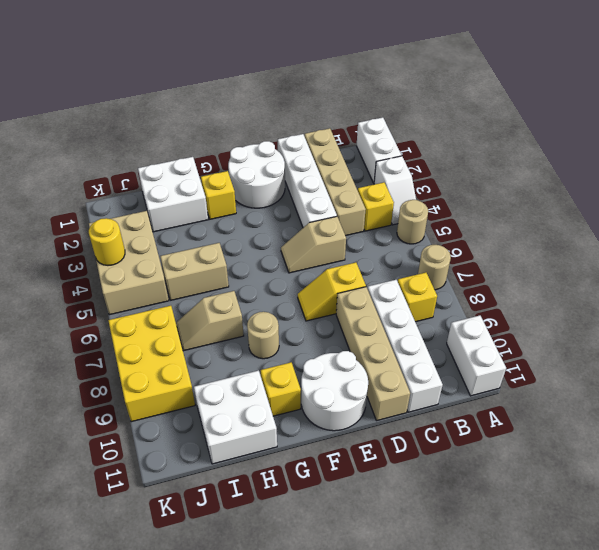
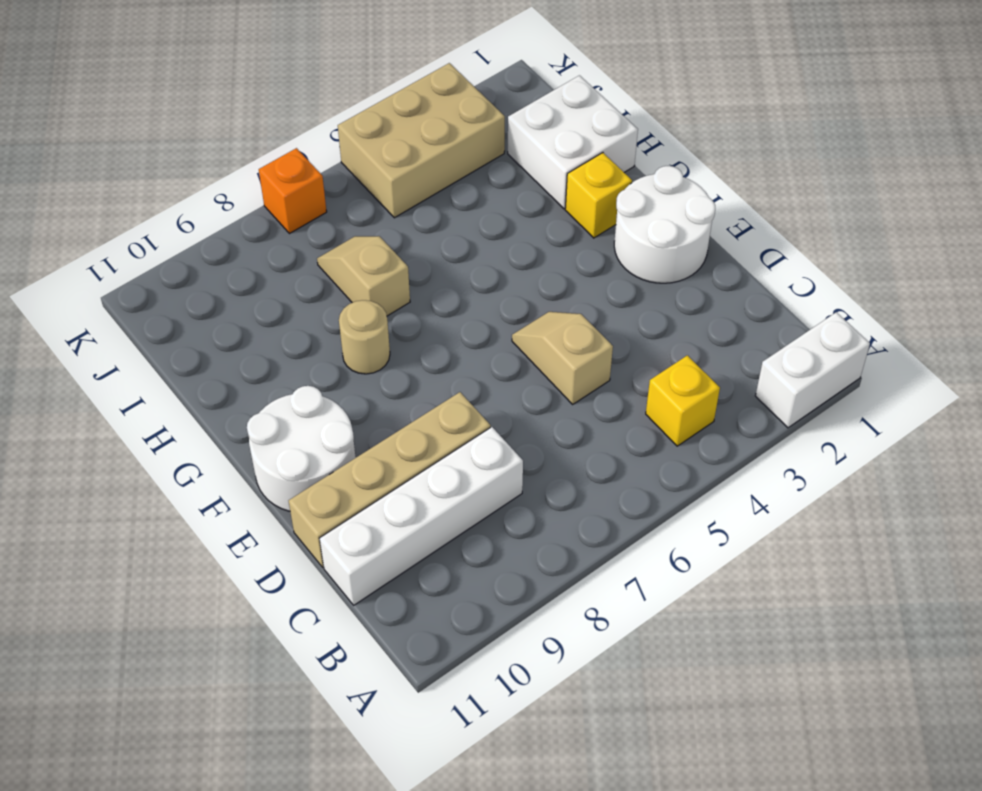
orange brick K7 level 1 -> yellow brick J7:K9 level 1
none -> white slope A3:A4 level 1 top 3
none -> tan round brick A5 level 1
none -> tan round brick A7 level 1

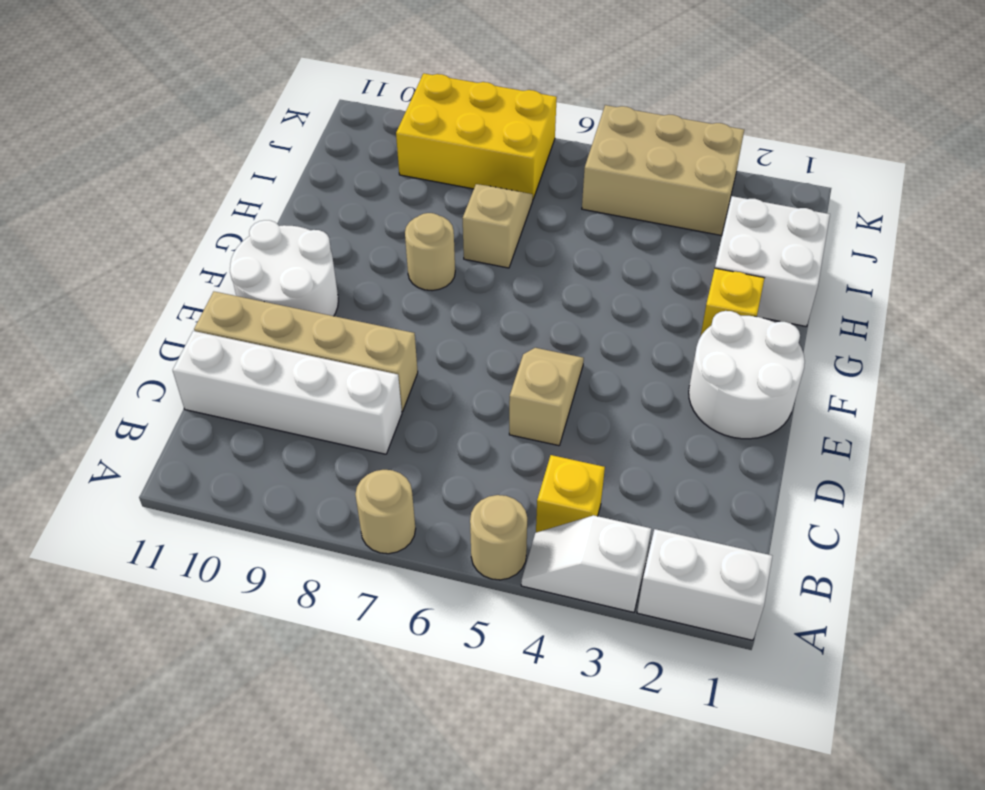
none -> white brick A10:A11 level 1
none -> yellow brick B8 level 1
none -> tan brick C1:C4 level 1

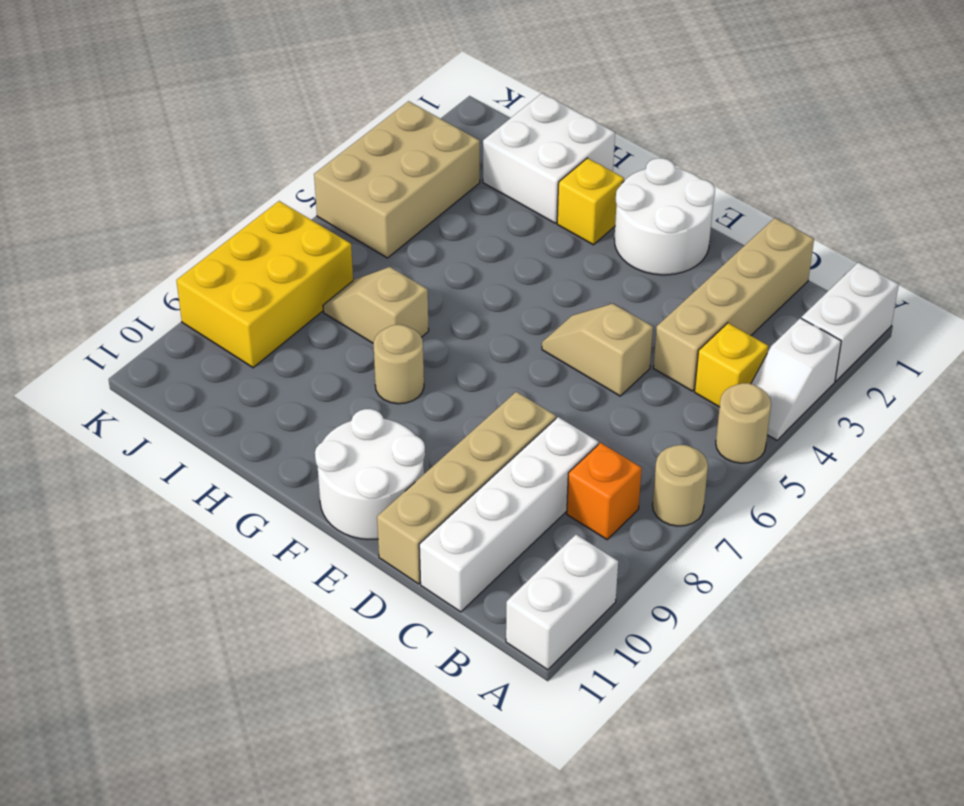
orange brick B8 level 1 -> yellow brick B8 level 1
none -> white brick D1:D4 level 1
none -> yellow slope D7:E7 level 1 top D
none -> yellow brick G10 level 1

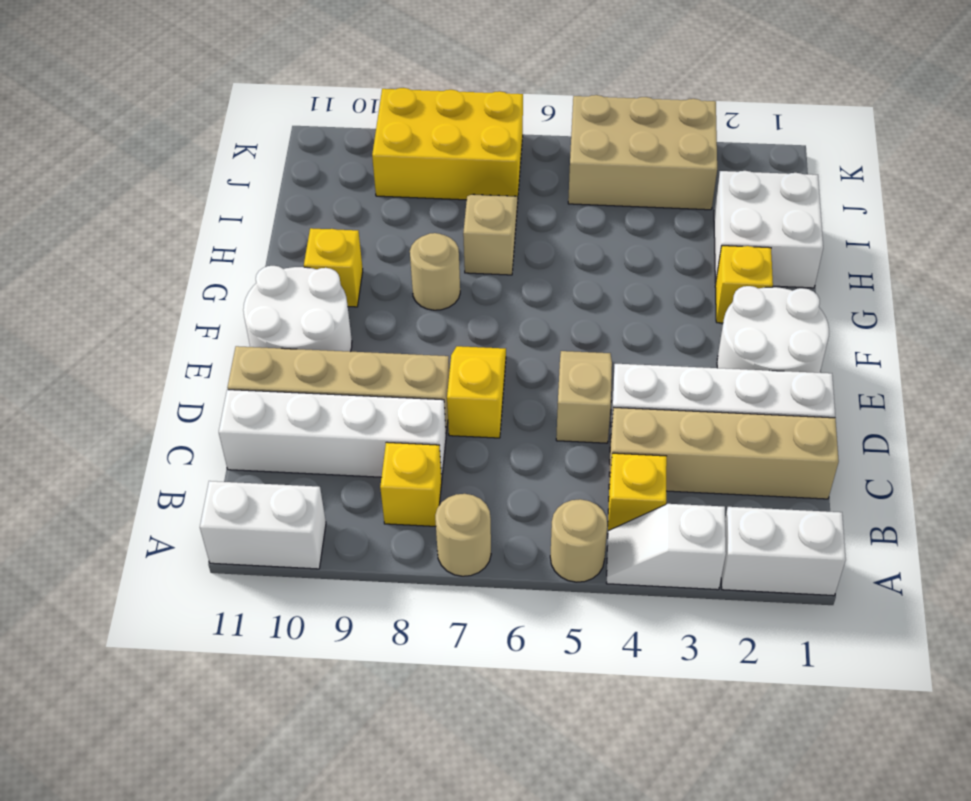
none -> tan brick H5:I5 level 1
none -> white brick H10:I11 level 1
none -> yellow round brick K4 level 2

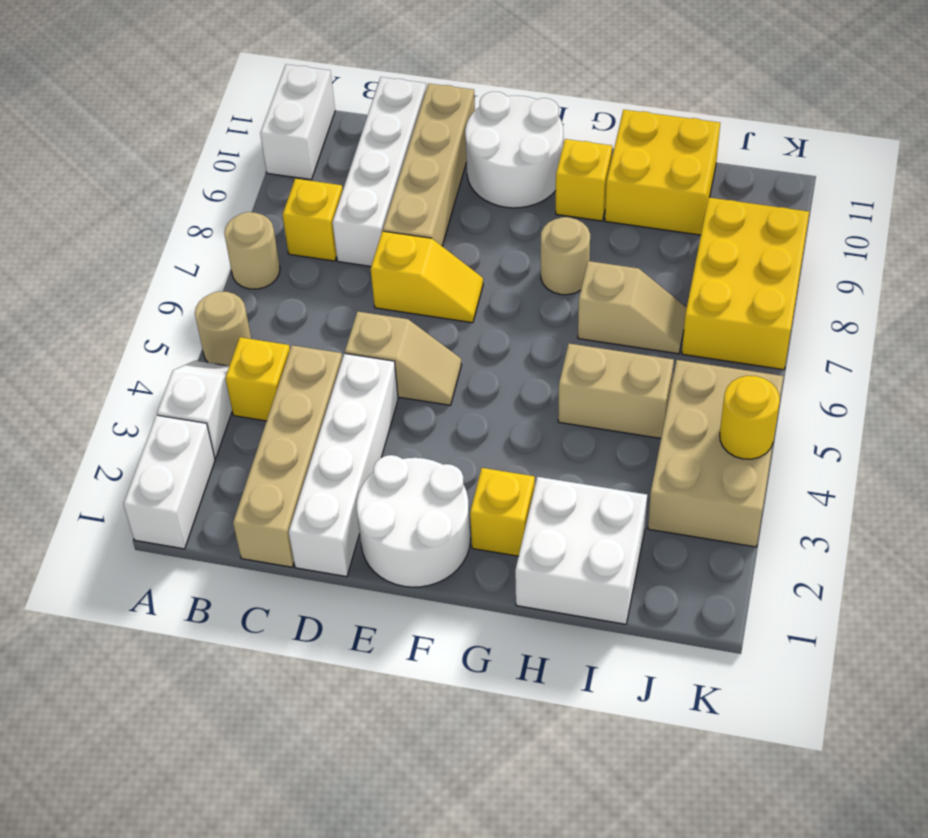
yellow brick H10:I11 level 1 -> white brick H10:I11 level 1

